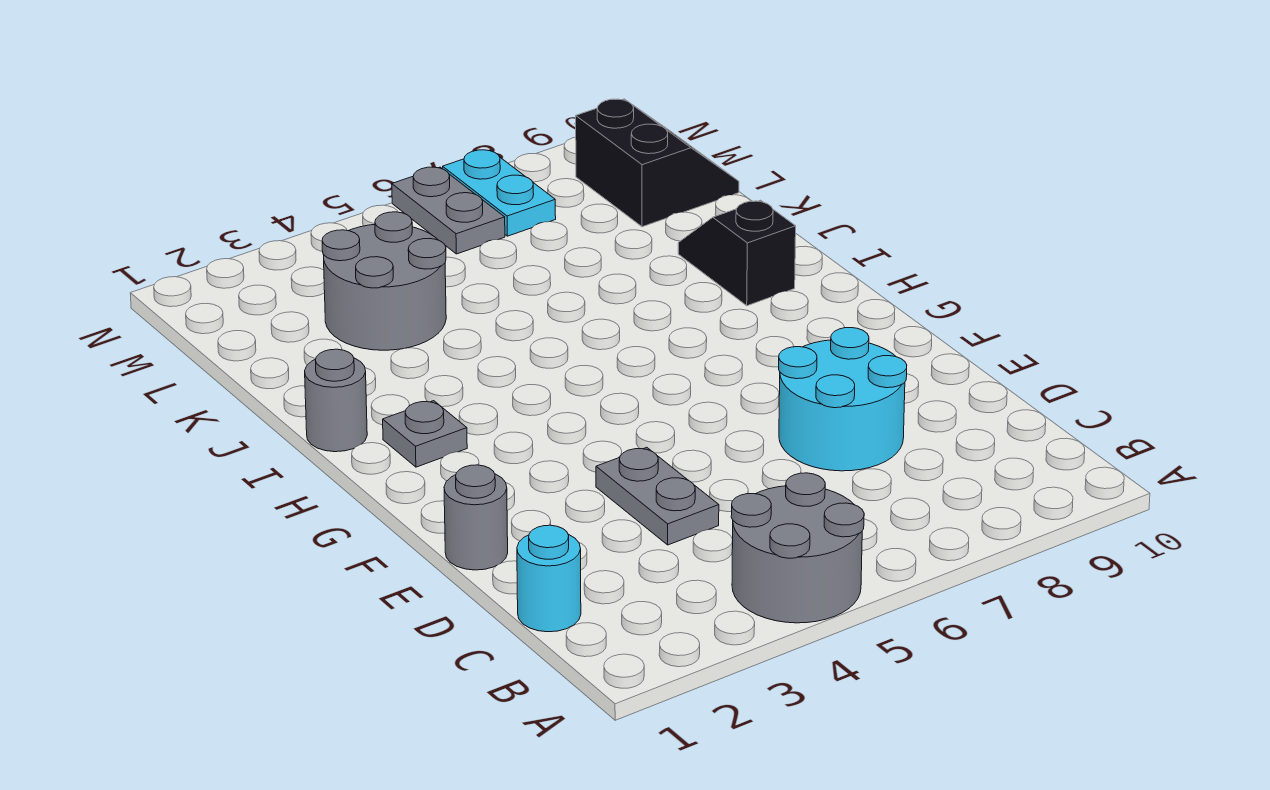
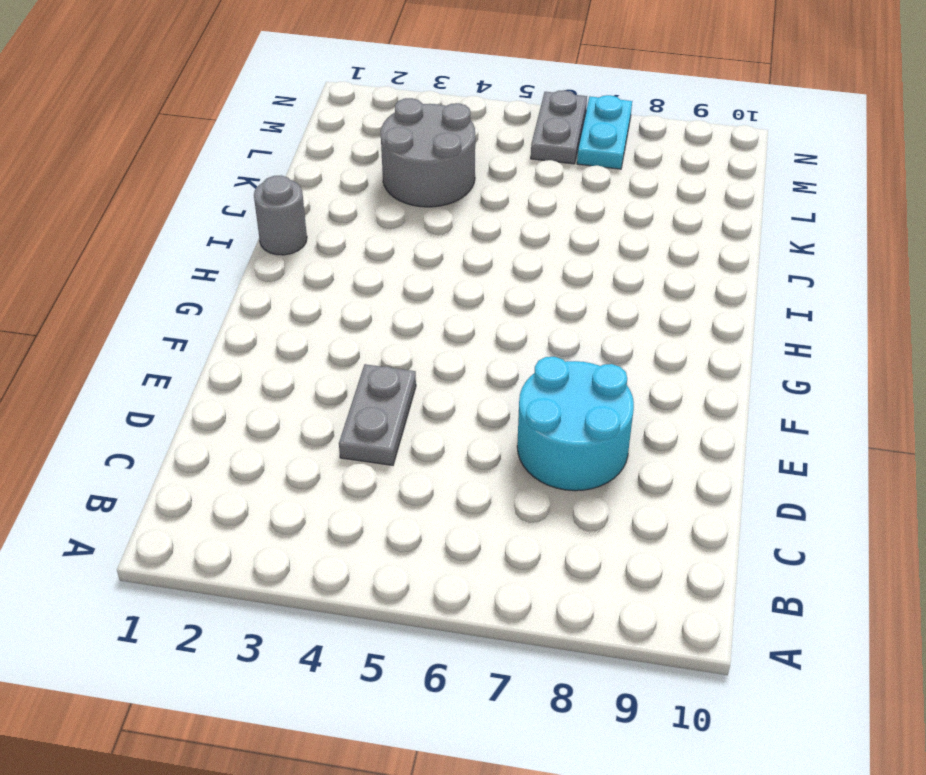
none -> grey round brick A4:B5 level 1
none -> cyan round brick C1 level 1
none -> grey round brick E1 level 1

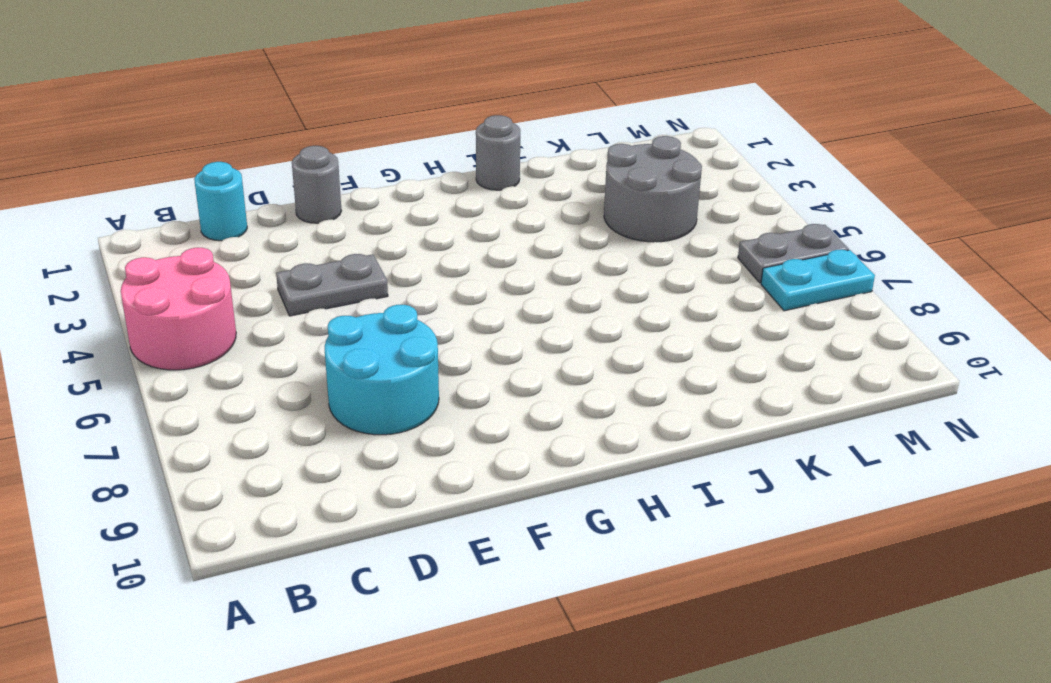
pink round brick A4:B5 level 1 -> grey round brick A4:B5 level 1
none -> grey plate H2 level 1
none -> black slope I9:J9 level 1 top I
none -> black slope L9:M10 level 1 top 9

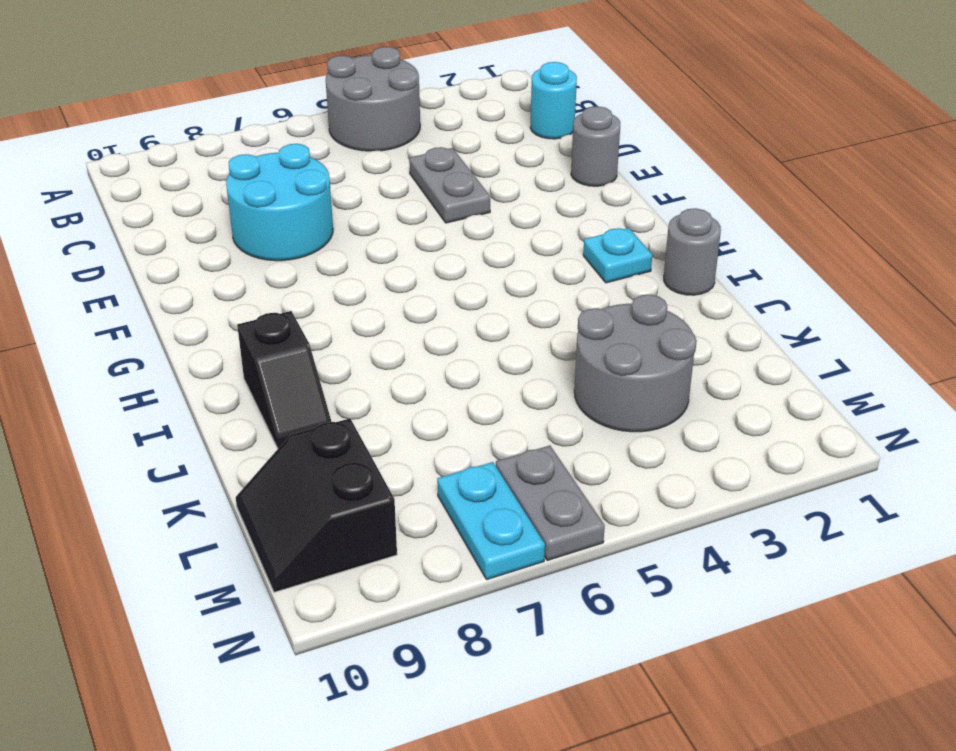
cyan plate H2 level 1 -> grey plate H2 level 1

